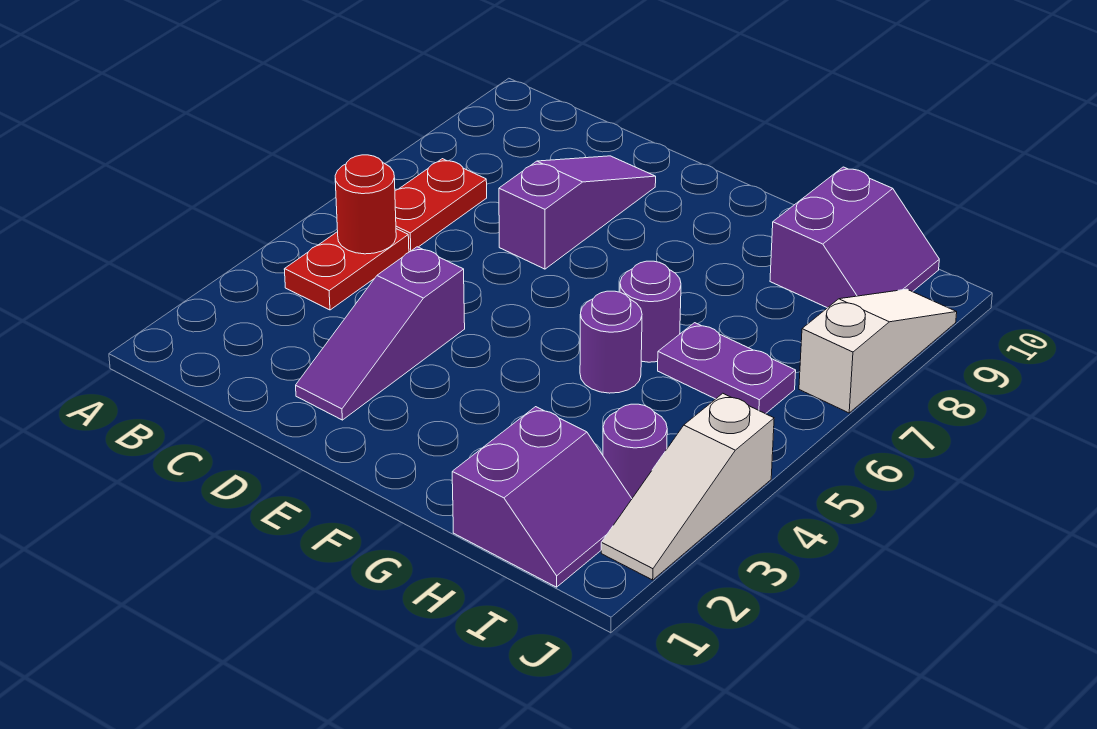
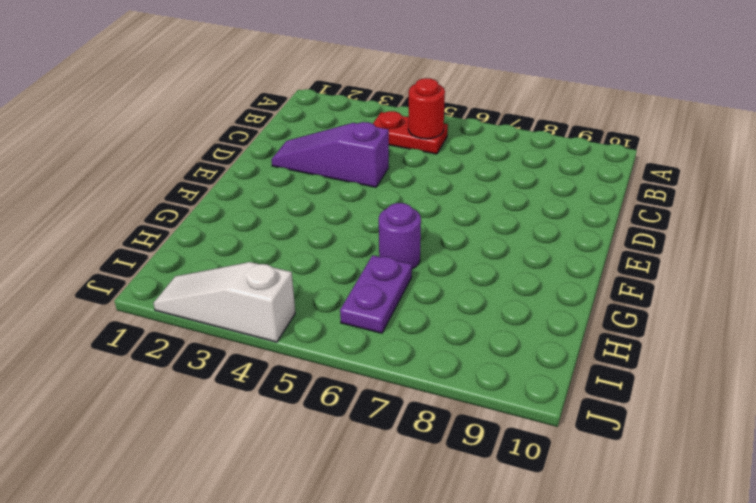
none -> red plate B6:B7 level 1
none -> purple slope D7:D9 level 1 top 7
none -> purple round brick G5 level 1

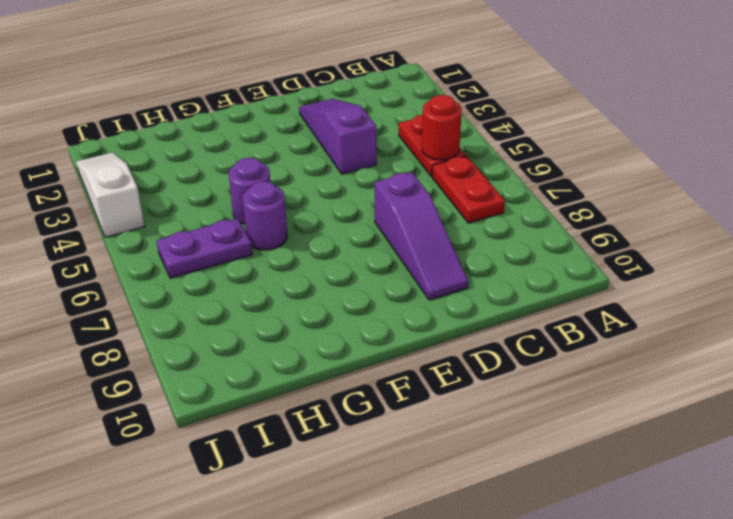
none -> purple slope H1:I2 level 1 top H
none -> purple slope H9:I10 level 1 top H
none -> purple round brick I3 level 1

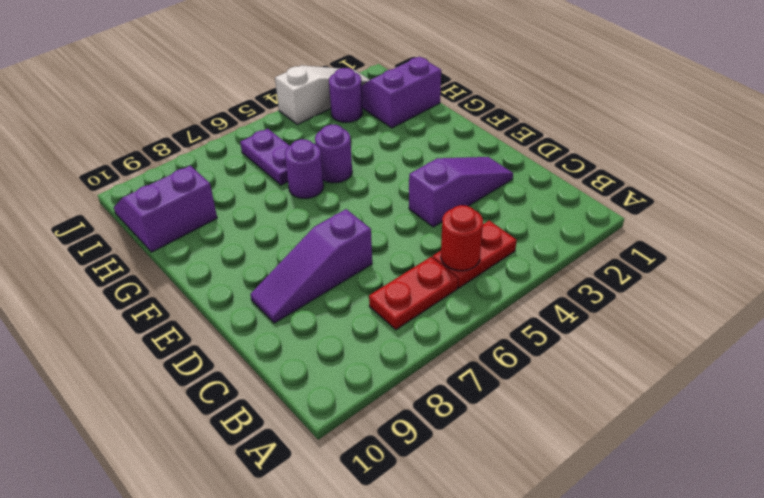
none -> white slope J7:J9 level 1 top 7

